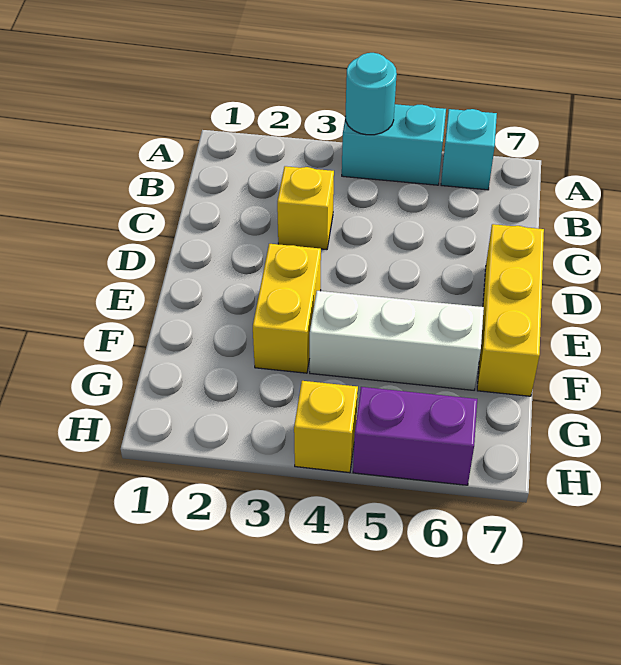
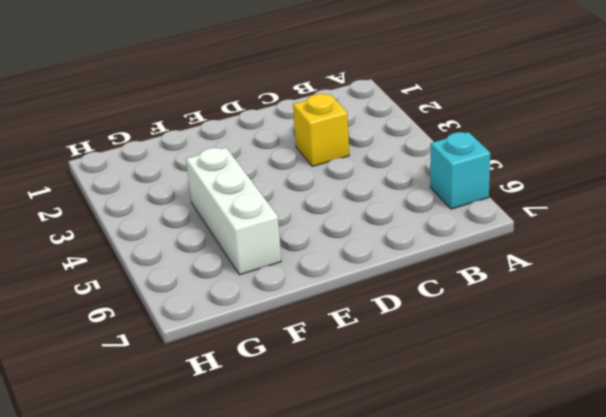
none -> cyan brick A4:A5 level 1
none -> yellow brick D7:F7 level 1

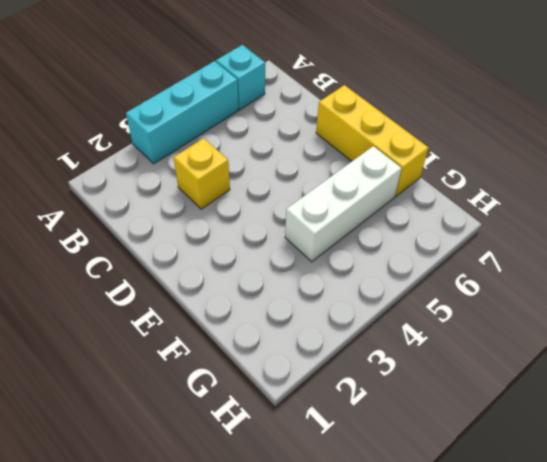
cyan brick A3:A5 level 1 -> cyan brick A4:A5 level 1
none -> yellow brick E3:F3 level 1
none -> yellow brick H4 level 1

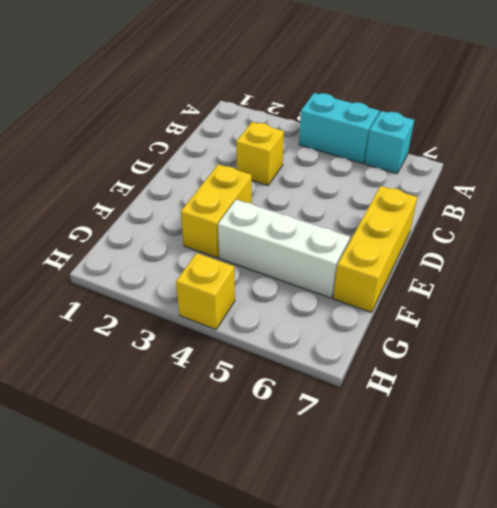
none -> purple brick H5:H6 level 1
none -> cyan round brick A4 level 2

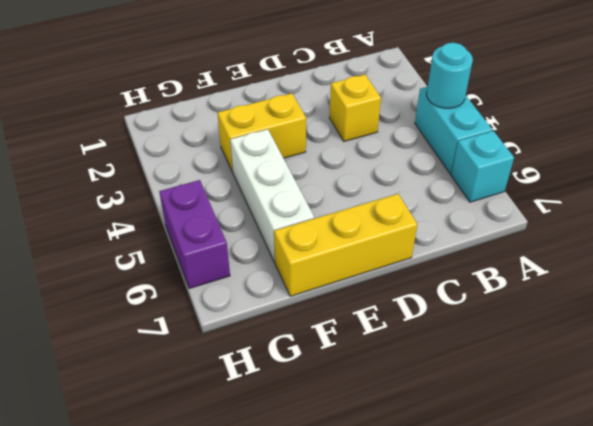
none -> yellow brick H4 level 1

